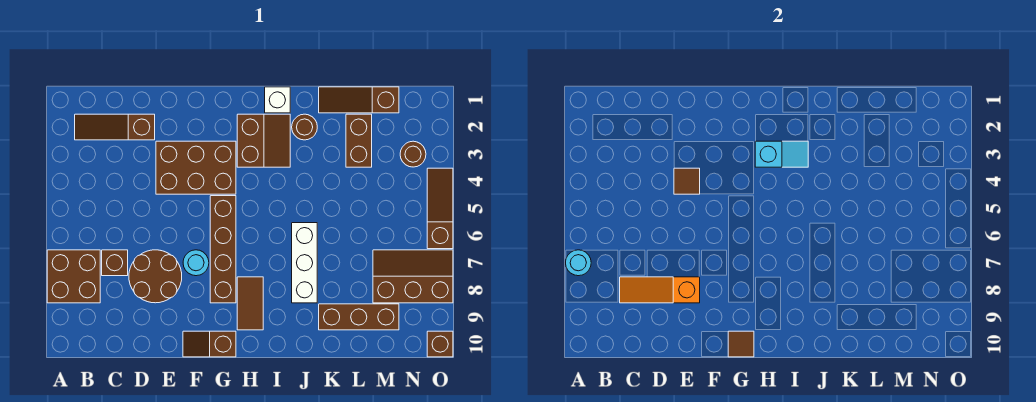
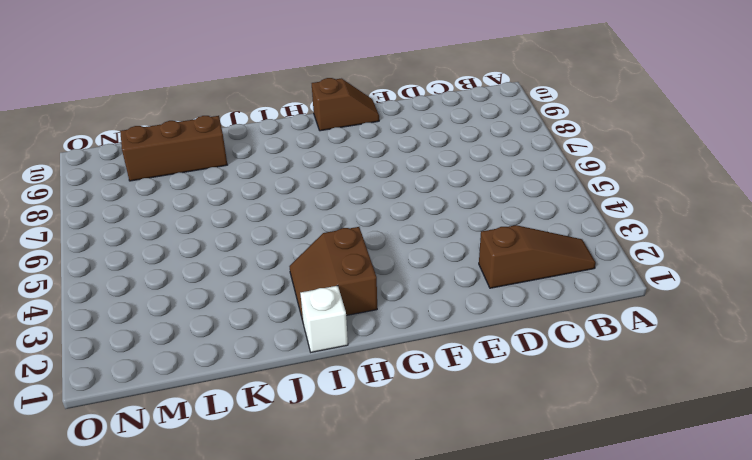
none -> brown brick A7:B8 level 1
none -> brown brick C7 level 1
none -> brown round brick D7:E8 level 1

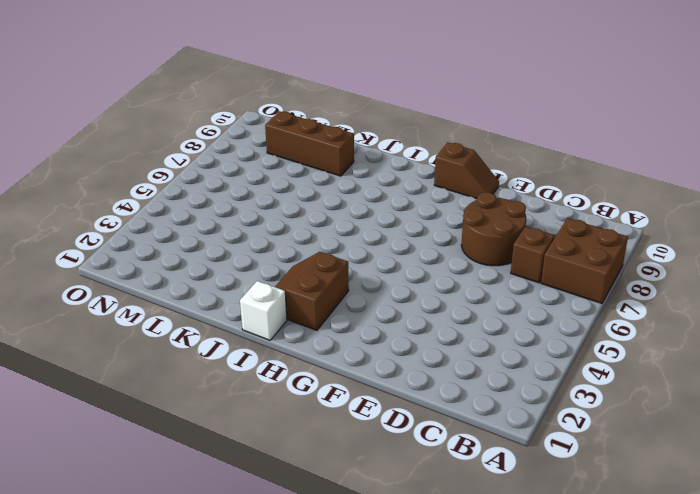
none -> brown slope B2:D2 level 1 top D
none -> brown brick E3:G4 level 1
none -> cyan round brick F7 level 1

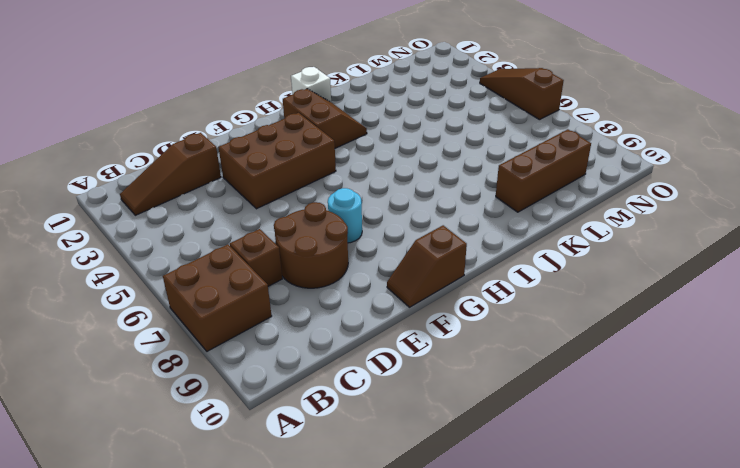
none -> brown brick G5:G8 level 1
none -> brown tile H8:H9 level 1
none -> brown round brick J2 level 1

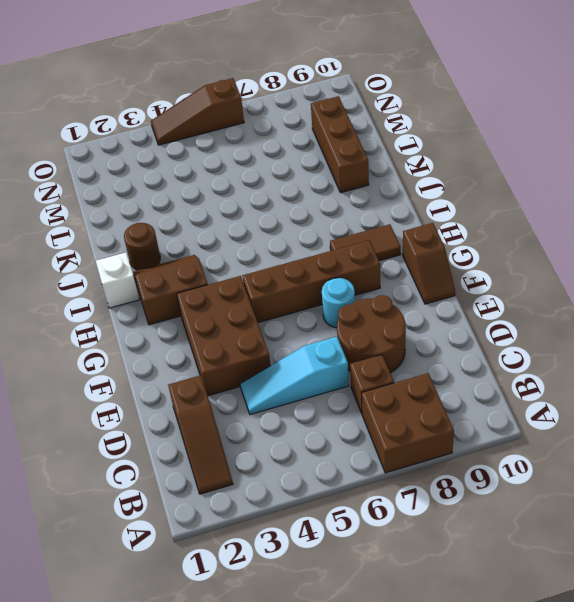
cyan slope D4:D6 level 1 top 6 -> none
none -> white brick J6:J8 level 1
none -> brown slope K1:M1 level 1 top M
none -> brown brick L2:L3 level 1

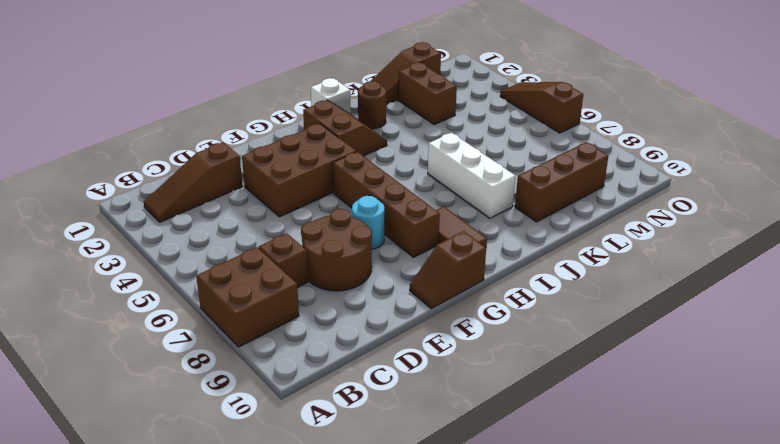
none -> brown slope M7:O8 level 1 top 8
none -> brown round brick N3 level 1
none -> brown brick O10 level 1

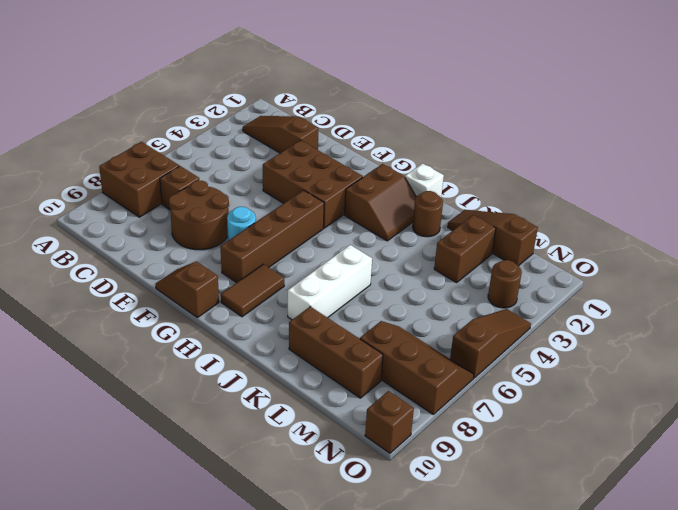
none -> cyan round brick A7 level 2
none -> orange slope C8:E8 level 2 top E
none -> brown tile E4 level 2

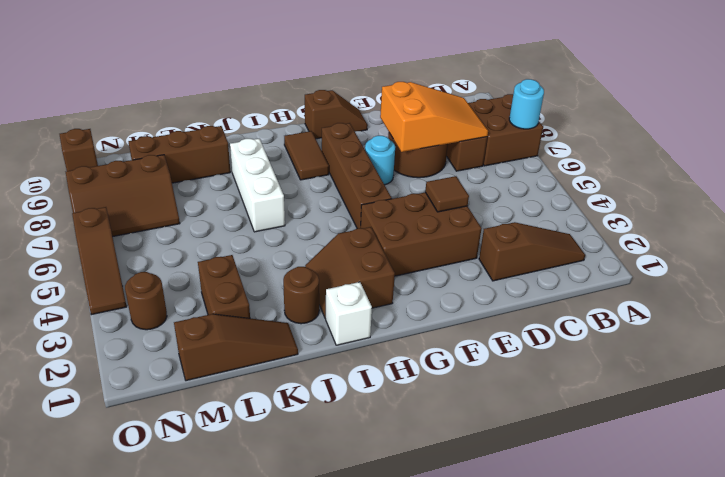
orange slope C7:E8 level 2 top E -> orange slope C8:E8 level 2 top E
none -> brown tile G10 level 2
none -> cyan slope H3:I3 level 2 top H

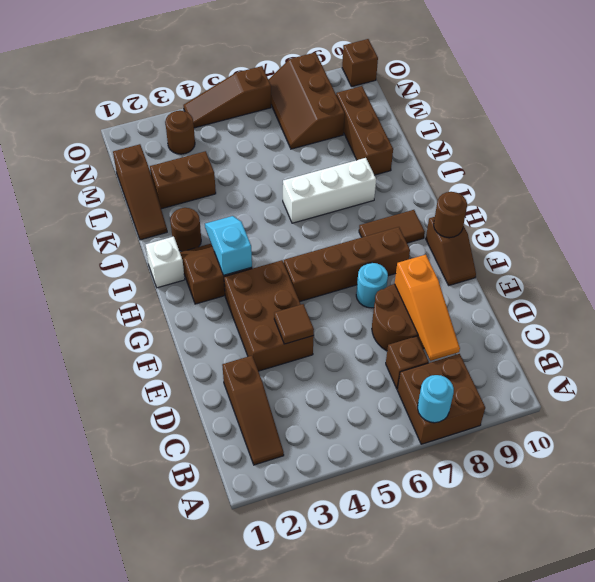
brown round brick G10 level 2 -> brown tile G10 level 2

